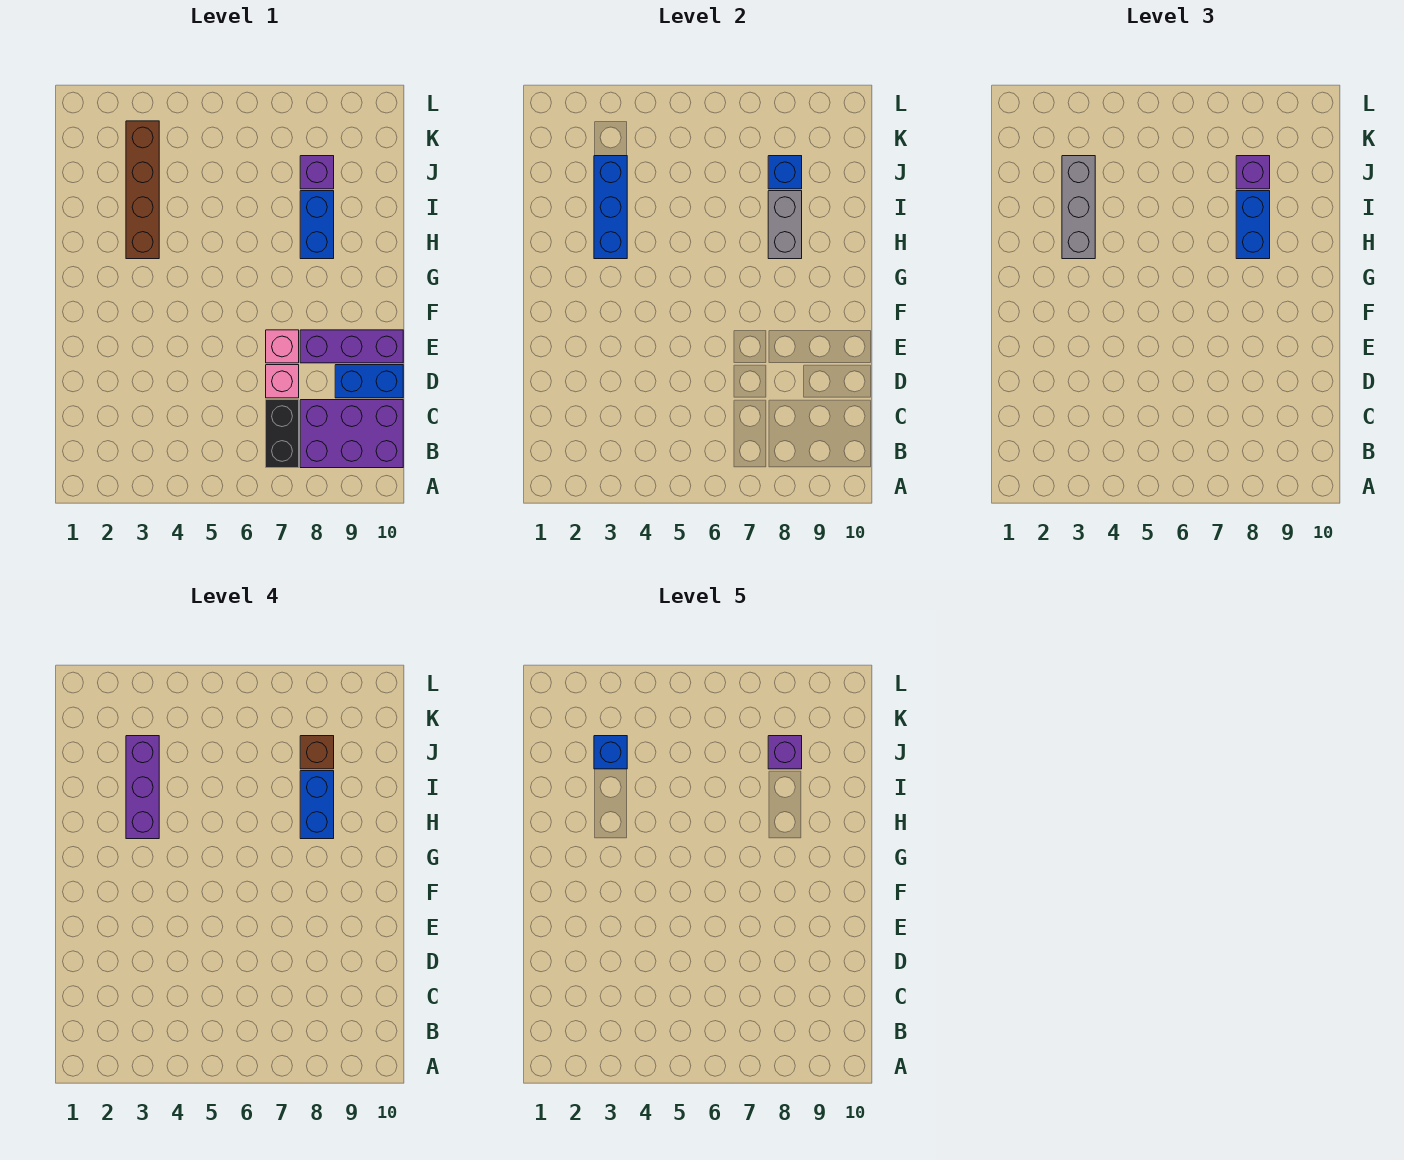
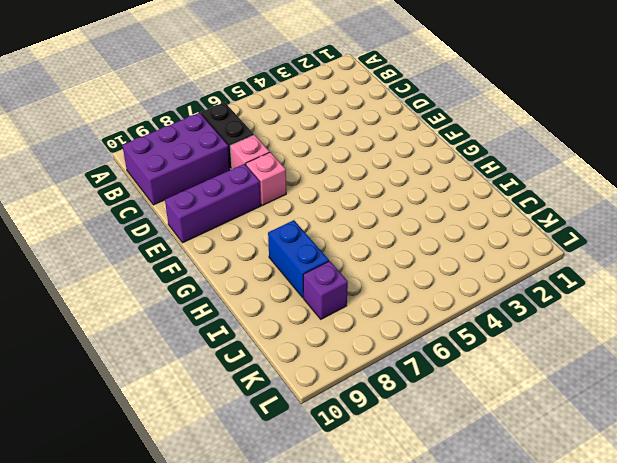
none -> blue brick D9:D10 level 1
none -> brown brick H3:K3 level 1
none -> blue brick H3:J3 level 2

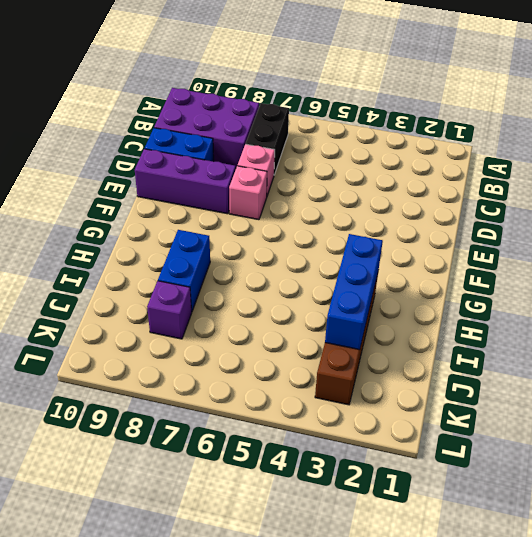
none -> grey brick H8:I8 level 2
none -> blue brick J8 level 2
none -> grey brick H3:J3 level 3

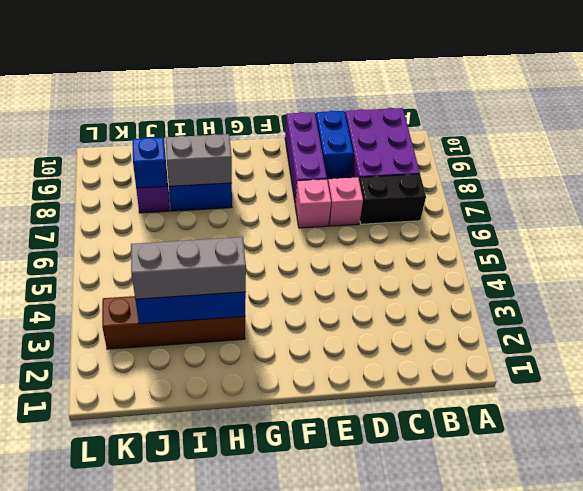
none -> blue brick H8:I8 level 3
none -> purple brick J8 level 3
none -> purple brick H3:J3 level 4

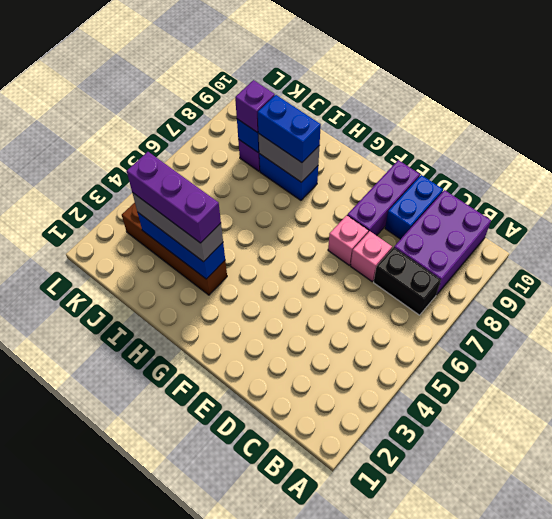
none -> blue brick H8:I8 level 4
none -> brown brick J8 level 4
none -> blue brick J3 level 5

